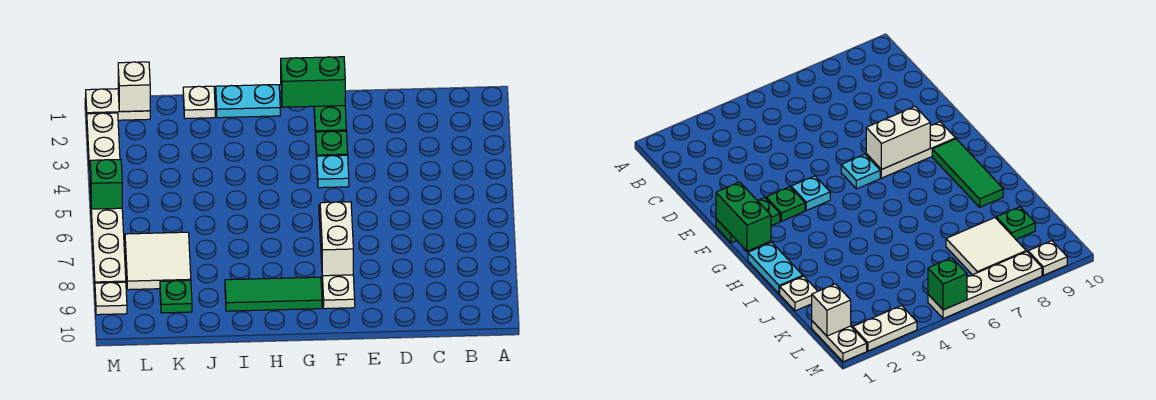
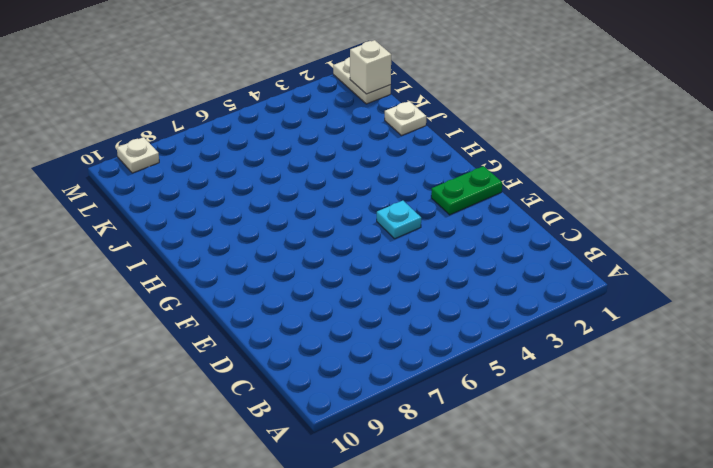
none -> green plate F3 level 1
none -> cyan plate F6 level 1
none -> white plate F7:F9 level 1

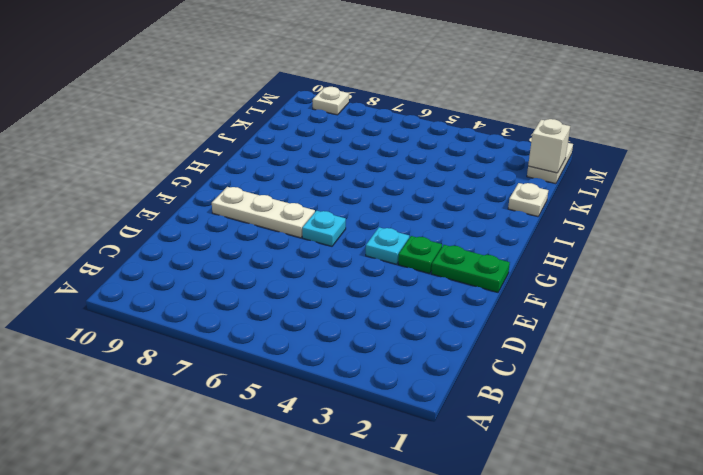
none -> green tile G9:I9 level 1
none -> cyan plate H1:I1 level 1
none -> white tile K7:L8 level 1

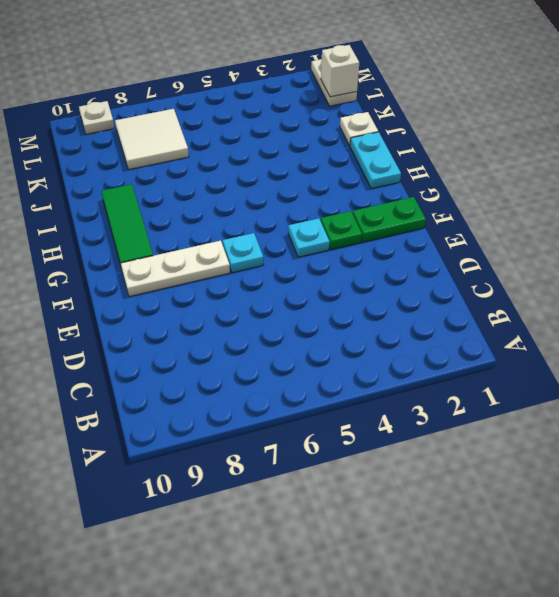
none -> green plate K9 level 1
none -> white plate M2:M3 level 1
none -> white plate M5:M8 level 1

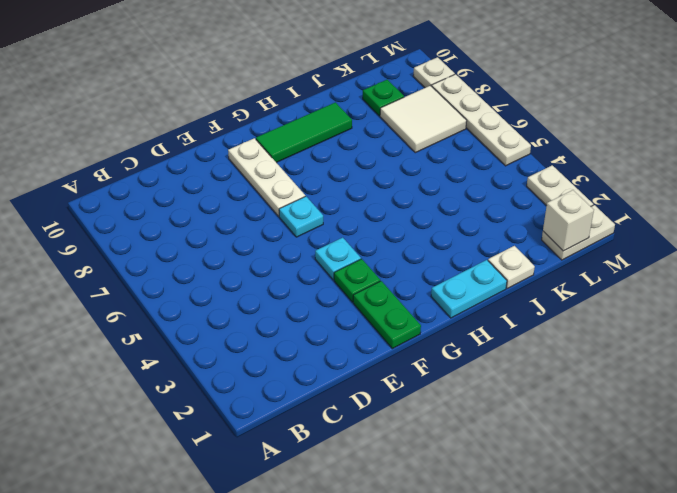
none -> green brick F1:G1 level 2
none -> white brick F7:F8 level 2
none -> green brick M5 level 2

